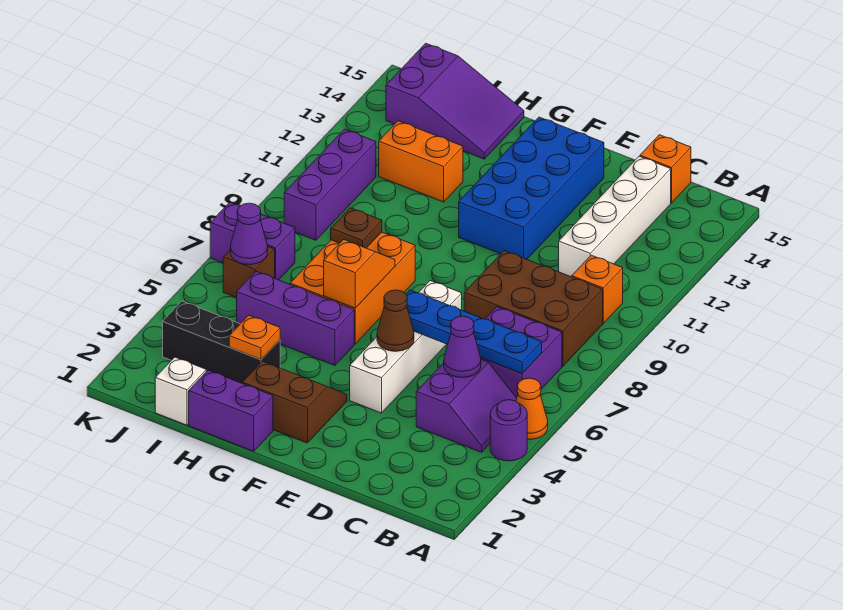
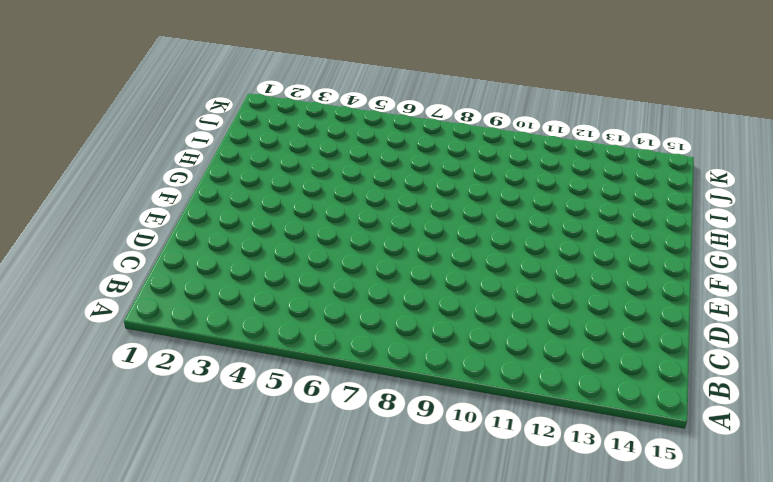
none -> purple round brick A4 level 1
none -> orange cone A5 level 1
none -> purple slope B4:C5 level 1 top C

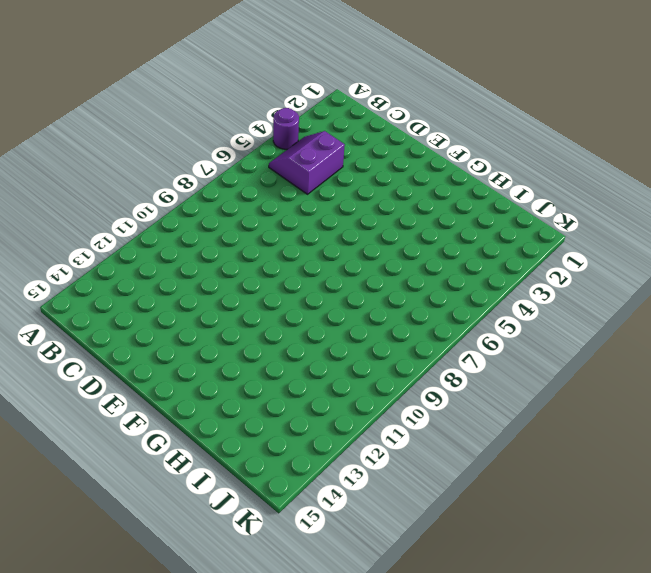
none -> orange cone A5 level 1
none -> purple brick B6:C7 level 1
none -> brown brick B8:D9 level 1

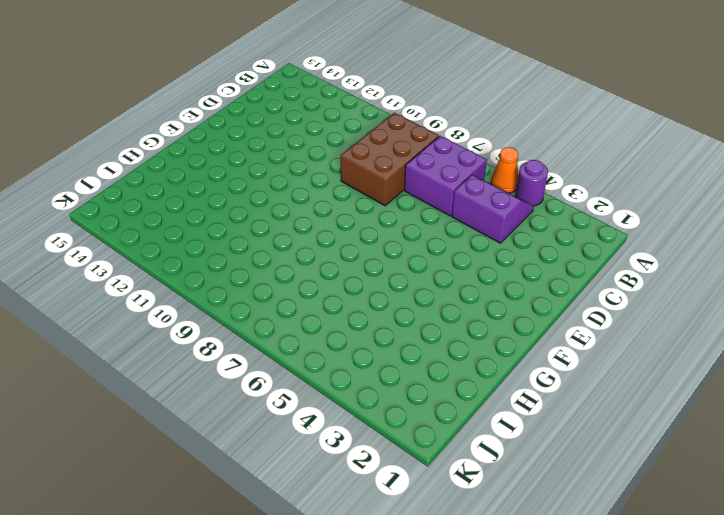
none -> orange brick B10 level 1
none -> white brick C11:C14 level 1
none -> orange brick C15 level 1

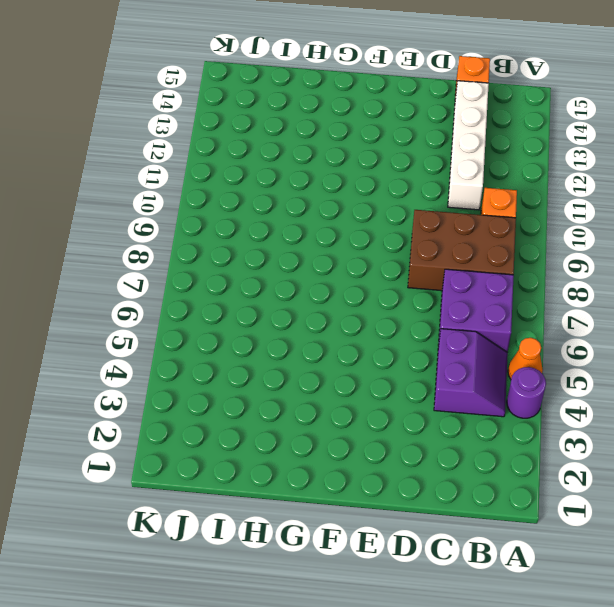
none -> white brick E4:E7 level 1
none -> blue brick E11:F14 level 1
none -> brown slope F2:G3 level 1 top 2

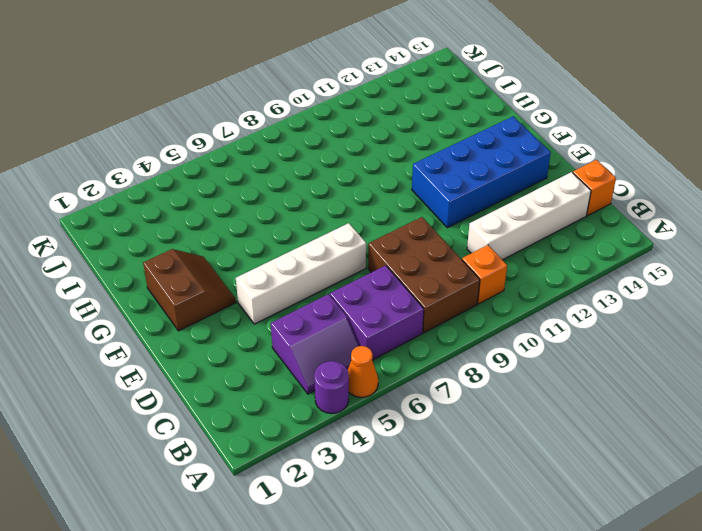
none -> purple brick G1:H1 level 1
none -> purple brick G5:I5 level 1
none -> orange brick G6:H8 level 1

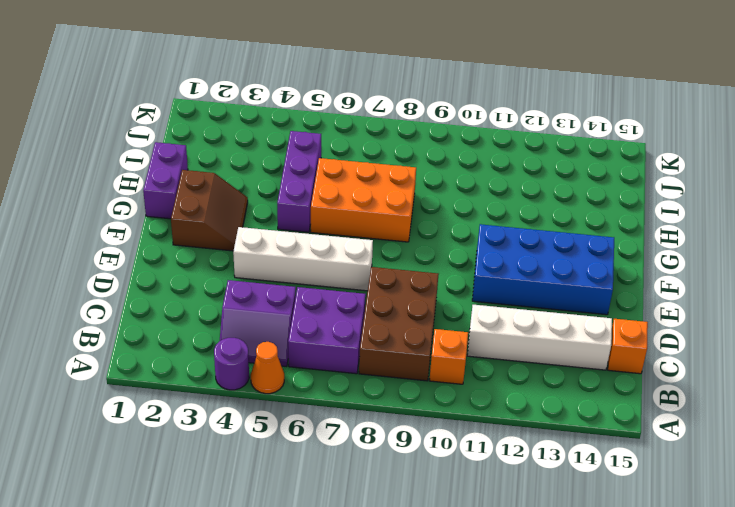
none -> black brick H3:J3 level 1
none -> orange brick H12:I12 level 1
none -> purple slope H14:J15 level 1 top J

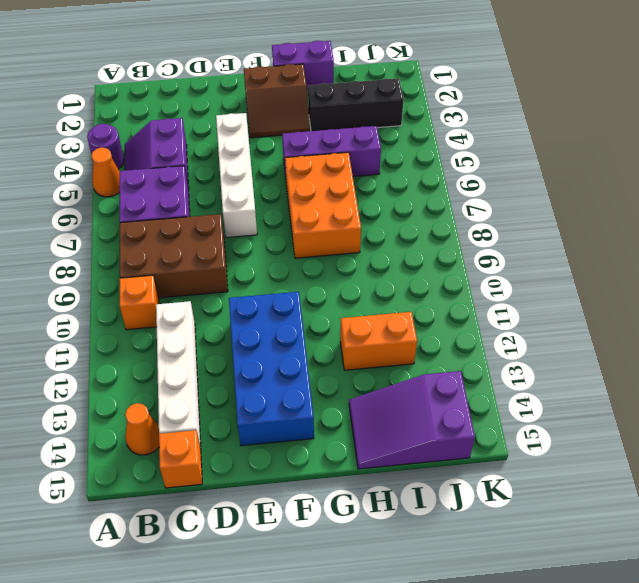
orange cone B14 level 1 -> none
none -> white brick I1 level 1
none -> brown brick J6 level 1
none -> purple brick J7:K7 level 1

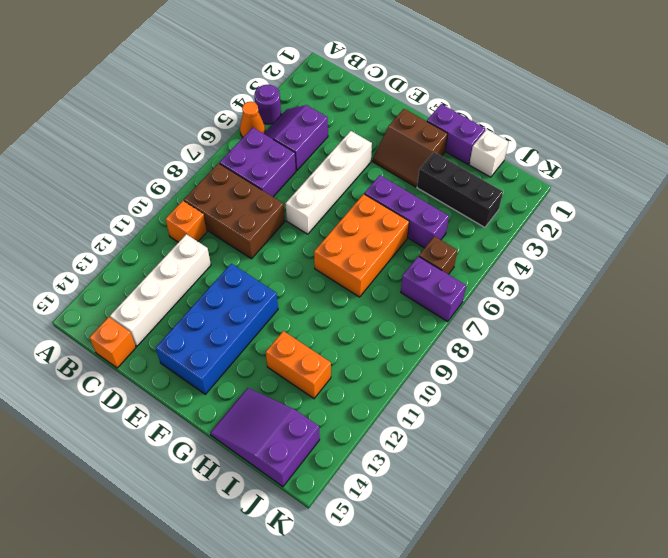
none -> purple brick J9:J11 level 1
none -> blue plate B6:E6 level 2
none -> purple cone C5 level 2

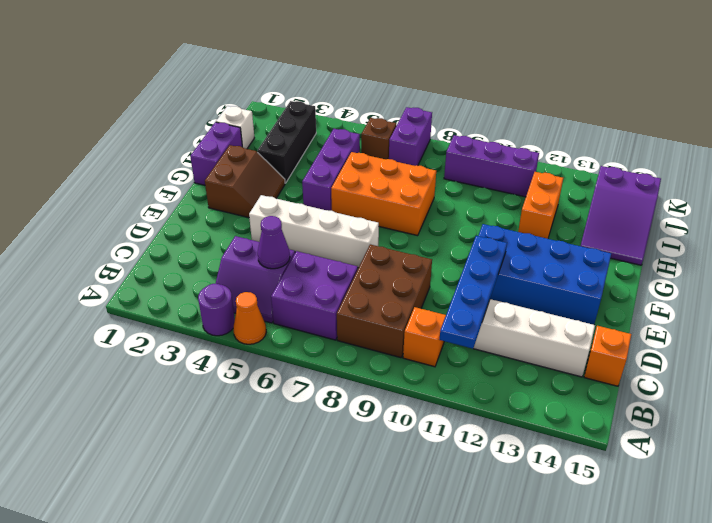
blue plate B11:E11 level 2 -> blue plate B6:E6 level 2
none -> brown cone E5 level 2
none -> orange slope G6:G7 level 2 top 6
none -> orange plate H3 level 2

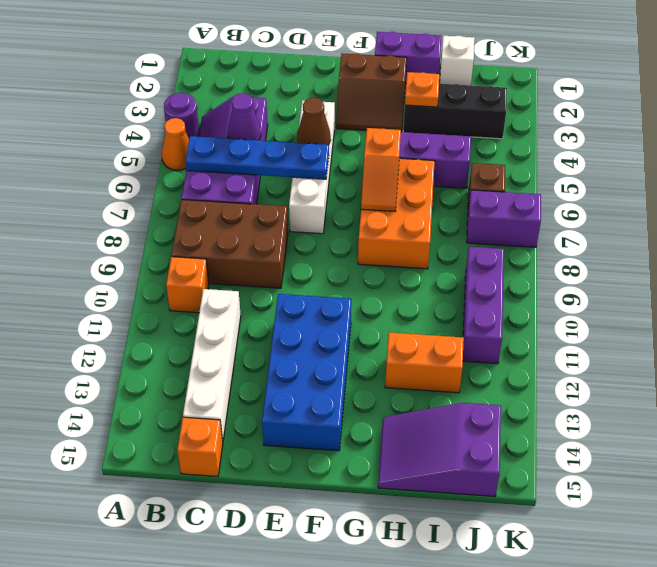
none -> brown plate H8 level 2
none -> purple cone J6 level 2

